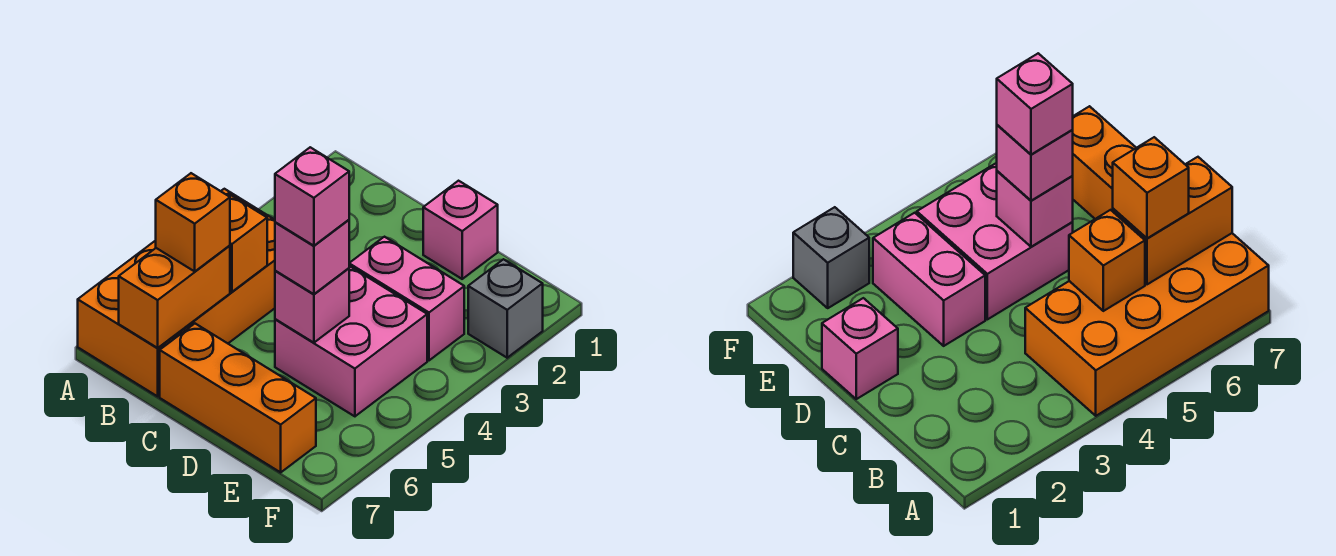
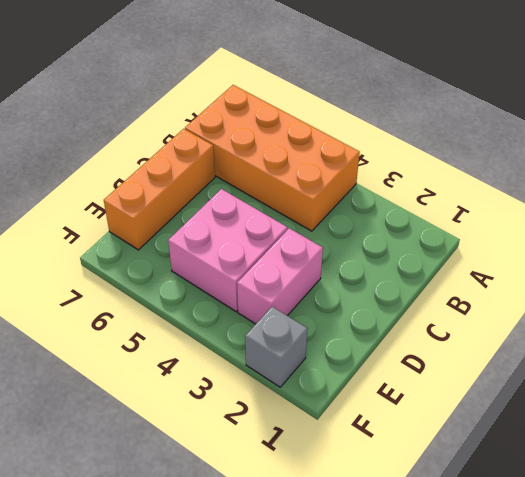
none -> pink brick D1 level 1
none -> orange brick B5 level 2
none -> orange brick B6:B7 level 2

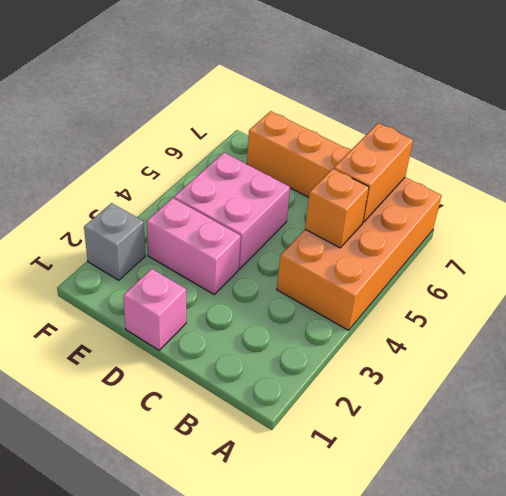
none -> pink brick D5 level 2
none -> orange brick B6 level 3
none -> pink brick D5 level 3

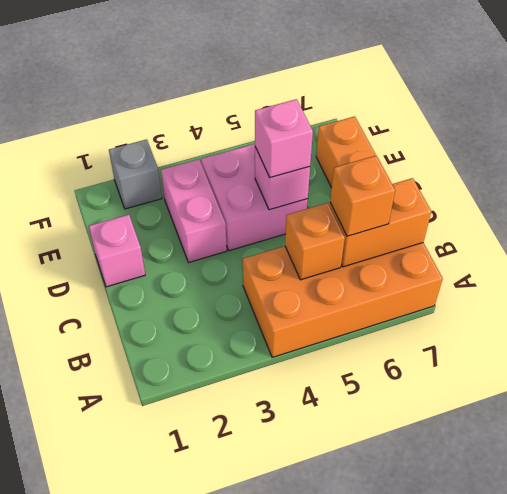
none -> pink brick D5 level 4

